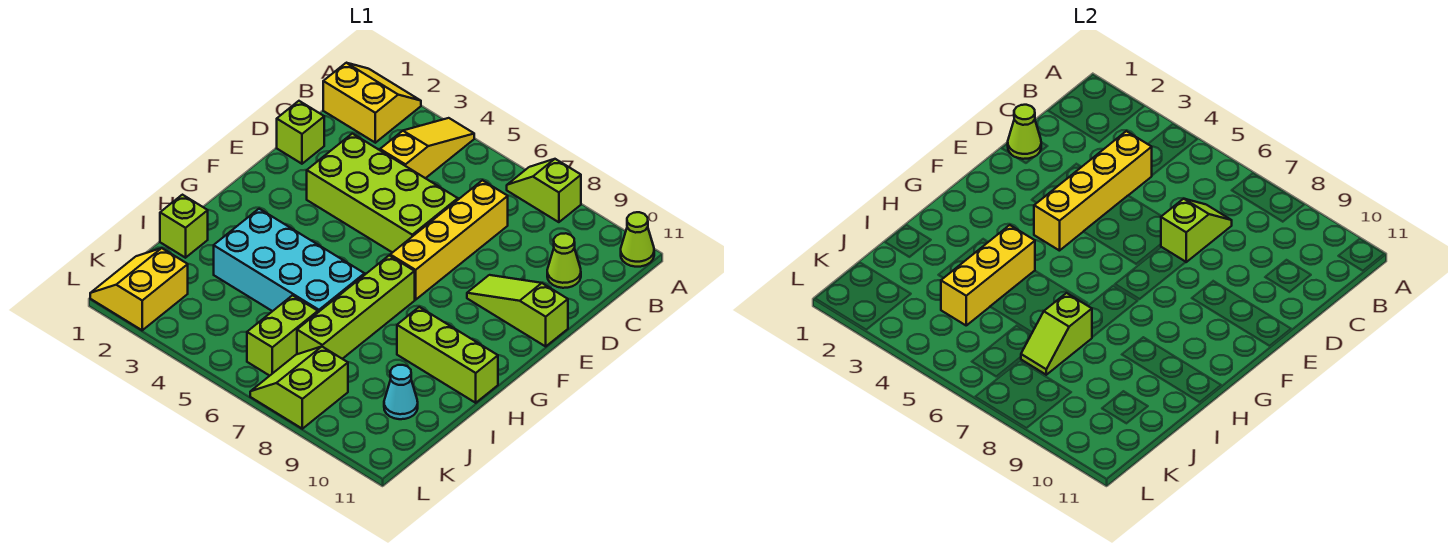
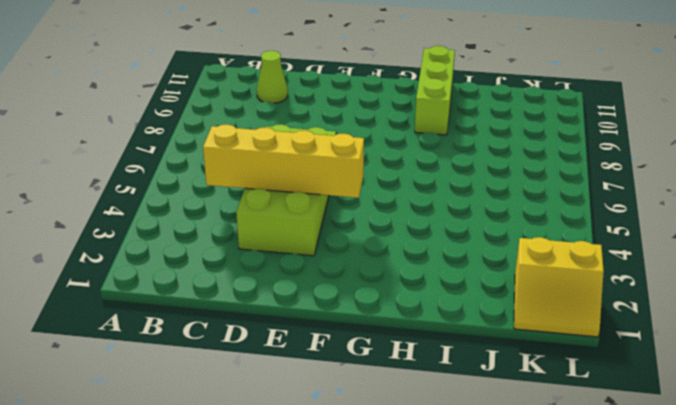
none -> yellow slope A1:B2 level 1 top B
none -> yellow slope A4:C4 level 1 top C
none -> lime slope A7:A8 level 1 top 8

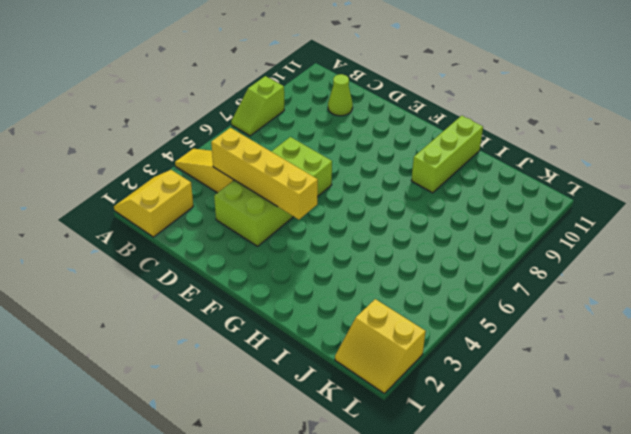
none -> lime cone A11 level 1
none -> yellow brick C7:F7 level 1
none -> lime brick D1 level 1

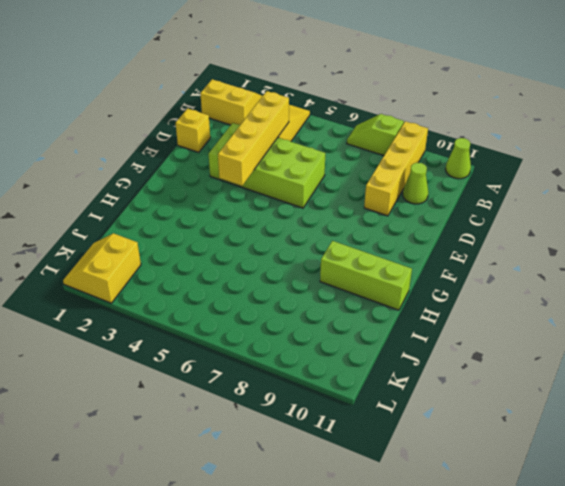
yellow brick A9:D9 level 1 -> yellow brick C7:F7 level 1
yellow brick D1 level 1 -> lime brick D1 level 1
none -> lime slope E9:E11 level 1 top 11
none -> lime brick G7:J7 level 1
none -> cyan brick H3:I6 level 1

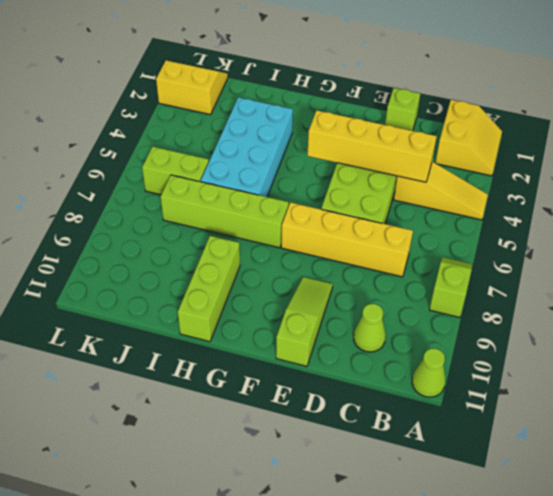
none -> lime brick I1 level 1
none -> cyan cone J10 level 1
none -> lime slope K7:L8 level 1 top 8

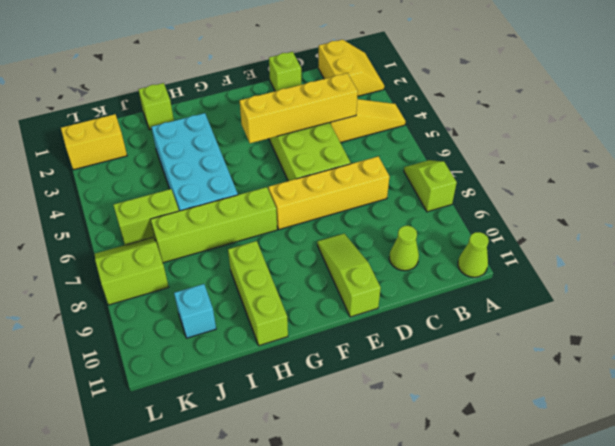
cyan brick J10 level 1 -> cyan cone J10 level 1
none -> lime slope C7:D7 level 2 top D
none -> lime cone D1 level 2
none -> yellow brick H4:J4 level 2

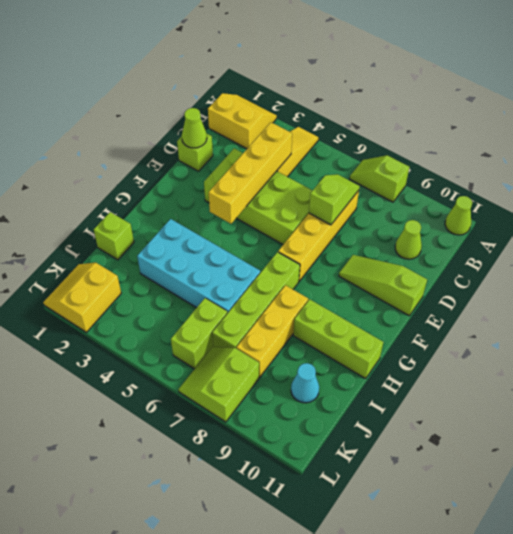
yellow brick H8:J8 level 1 -> yellow brick H4:J4 level 2
none -> lime slope I7:J7 level 2 top I

